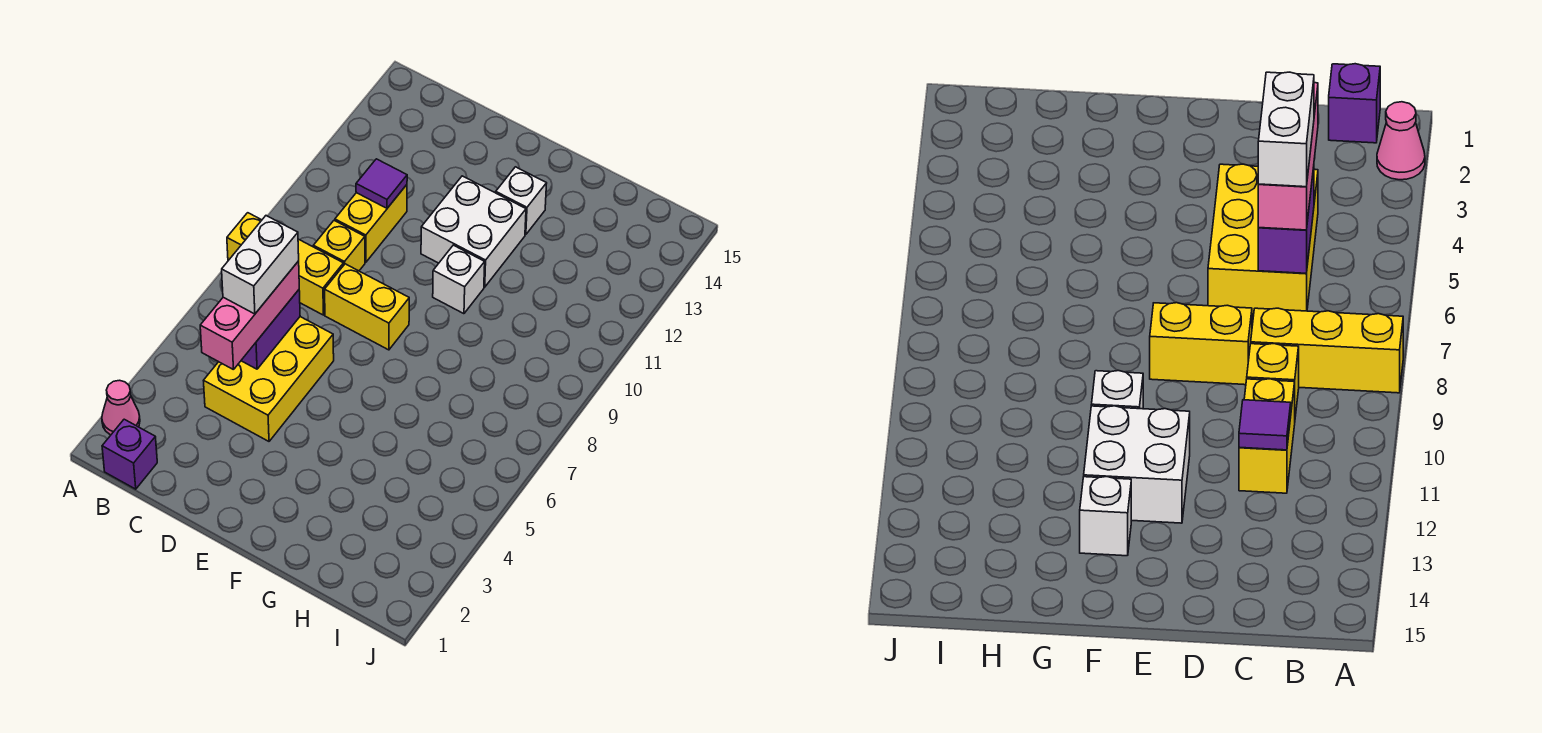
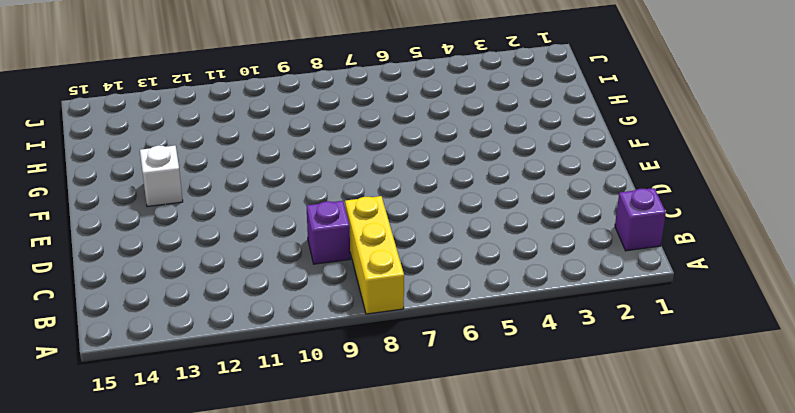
purple brick C9 level 1 -> yellow brick C9 level 1
none -> pink cone A2 level 1
none -> yellow brick C4:D6 level 1
none -> yellow brick C10:C11 level 1

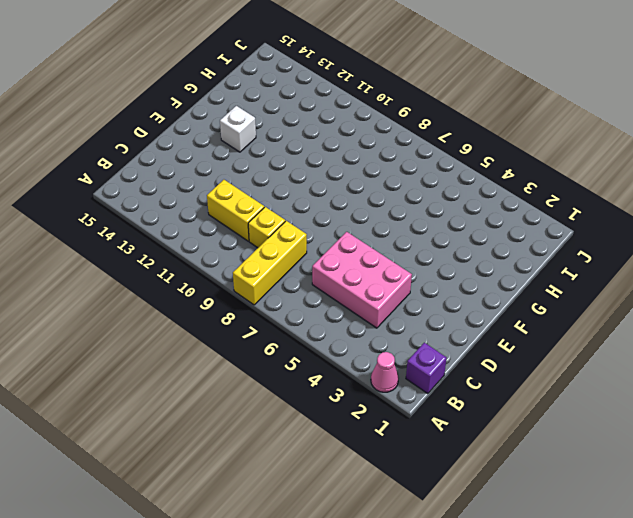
pink brick C4:D6 level 1 -> yellow brick C4:D6 level 1
none -> yellow brick D8:E8 level 1
none -> white brick E11:F12 level 1
none -> white brick F10 level 1

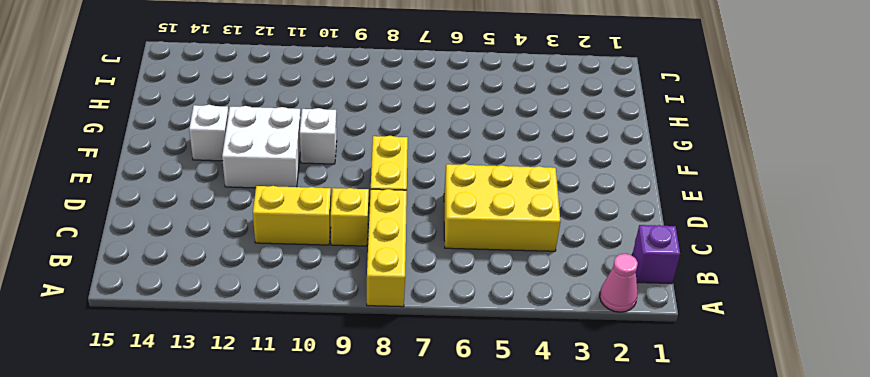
none -> purple brick C5:C6 level 2
none -> purple tile C11 level 2
none -> pink brick C4:C6 level 3

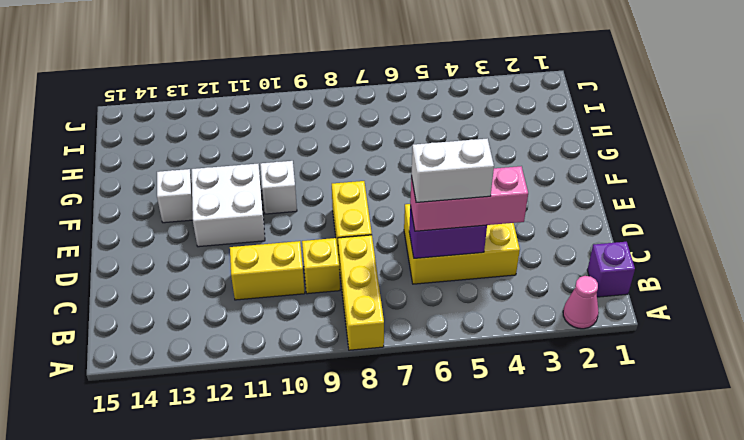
none -> purple tile C11 level 2

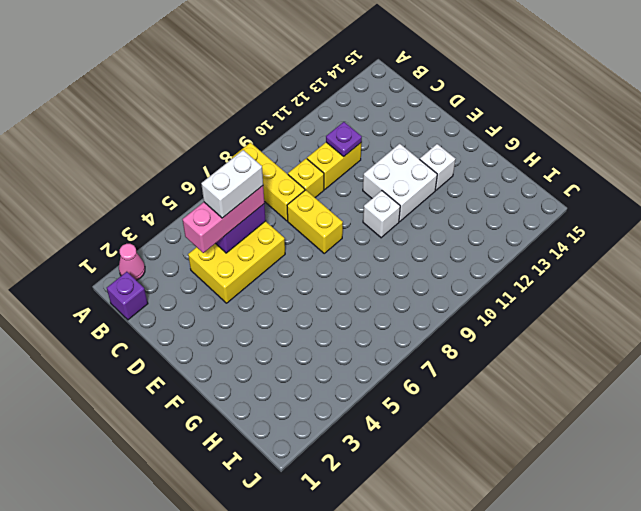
purple plate C11 level 2 -> purple tile C11 level 2

